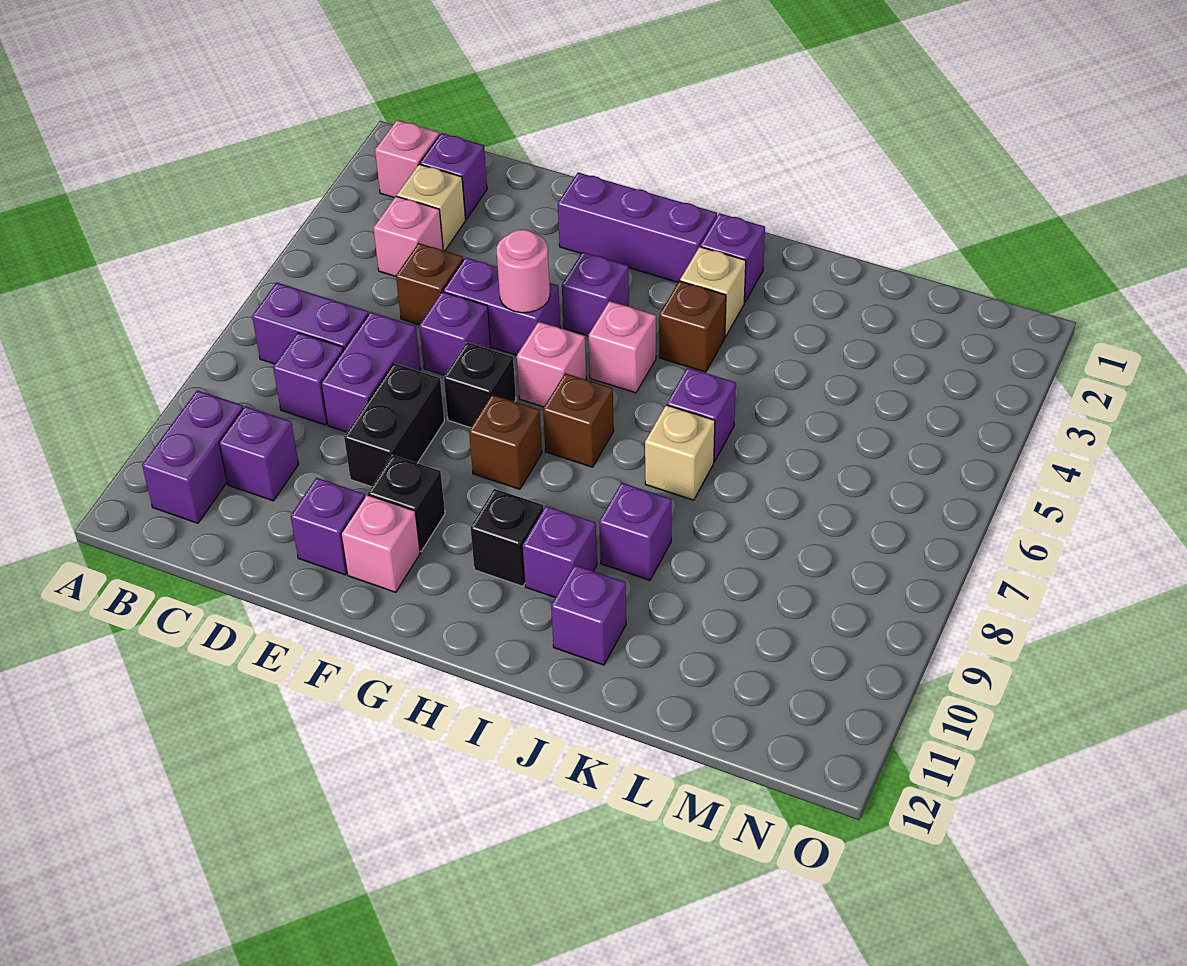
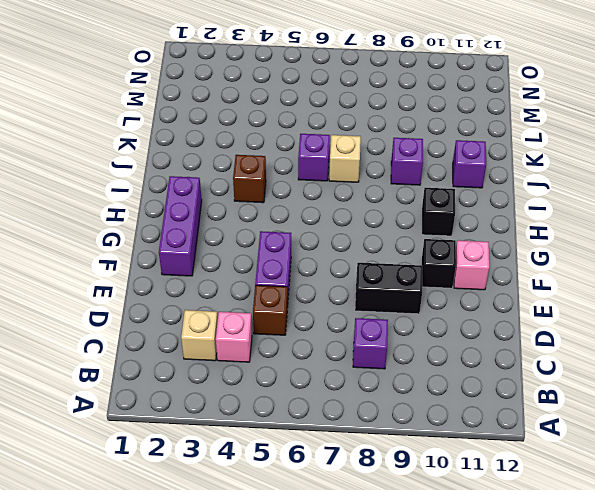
none -> pink brick B2 level 1
none -> purple brick B7:C7 level 1
none -> purple brick B10:B11 level 1
none -> purple brick C2 level 1

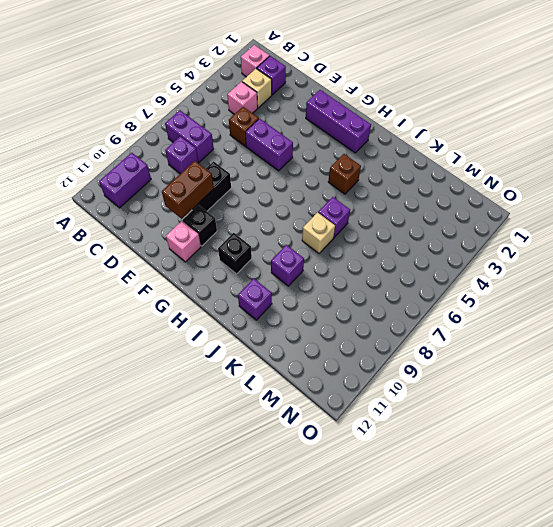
brown brick E9:E10 level 2 -> none
none -> purple brick C10 level 1
none -> purple brick D7:D8 level 1
none -> purple brick E6 level 1
none -> purple brick E11 level 1

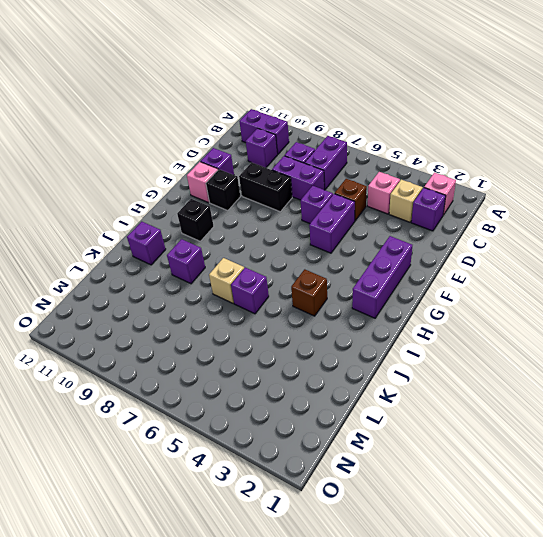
none -> black brick F7 level 1
none -> purple brick G4 level 1
none -> pink brick G6 level 1
none -> brown brick G8 level 1

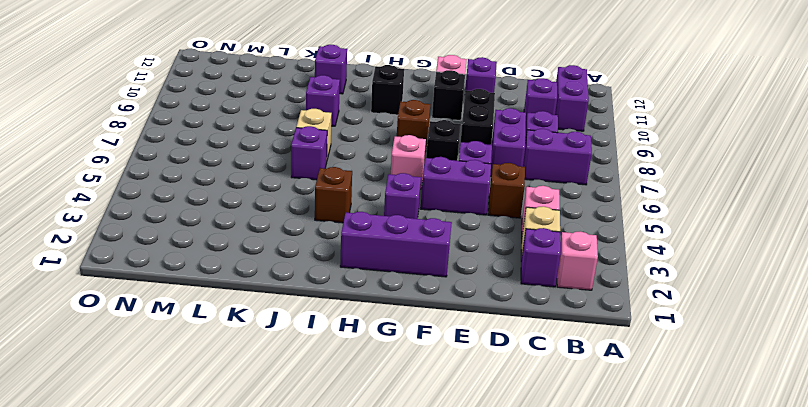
none -> pink brick H5 level 1
none -> brown brick H7 level 1
none -> purple brick I2 level 1
none -> tan brick I3 level 1

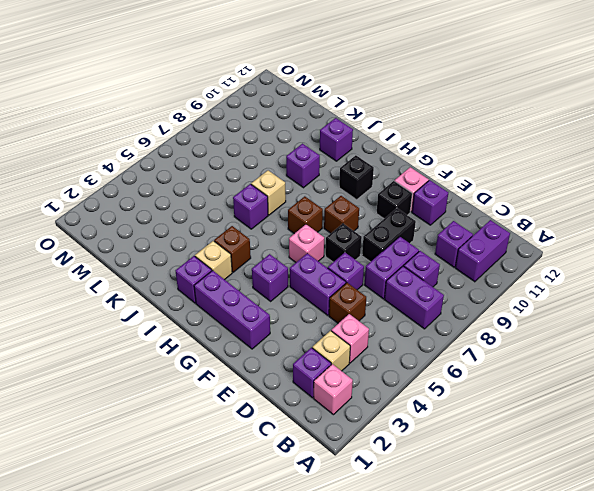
none -> pink brick H5 level 1
none -> purple brick I10 level 1
none -> pink round brick F5 level 2

